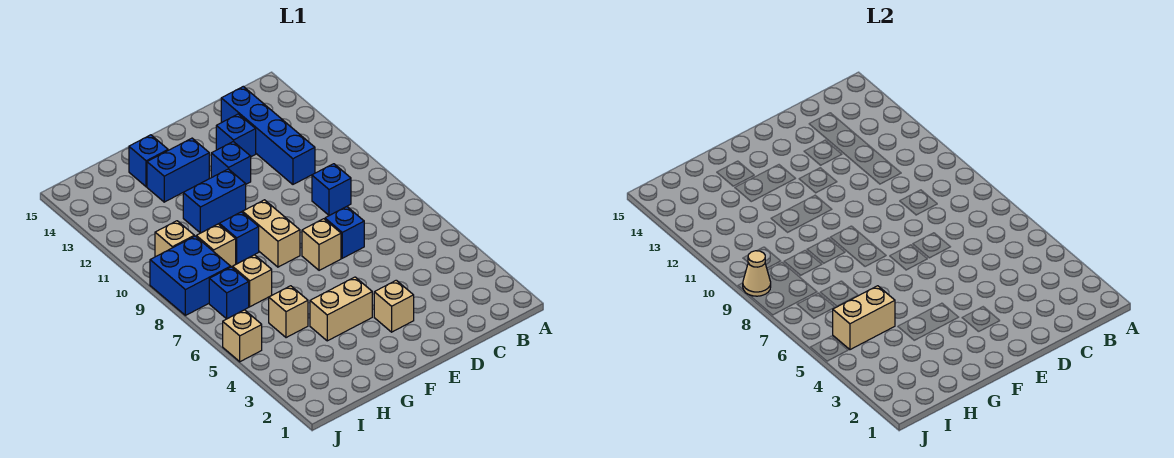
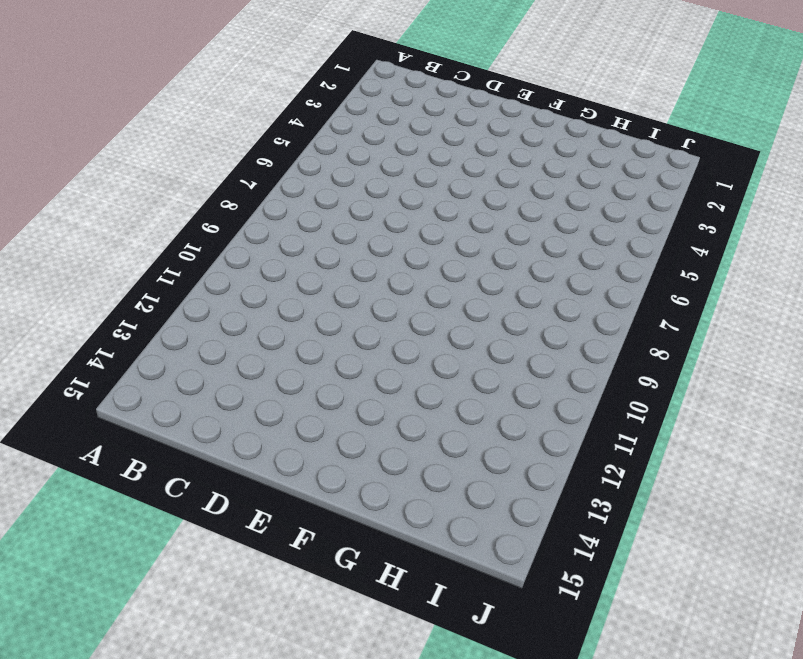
none -> blue brick C9 level 1
none -> blue brick C11:C14 level 1
none -> blue brick D7 level 1

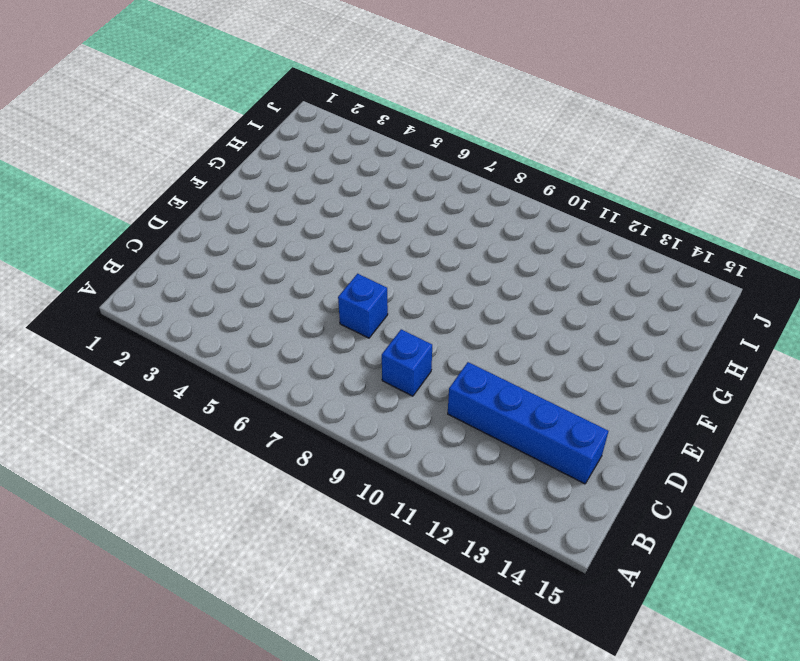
none -> blue brick D13 level 1
none -> tan brick E3 level 1
none -> tan brick E7 level 1

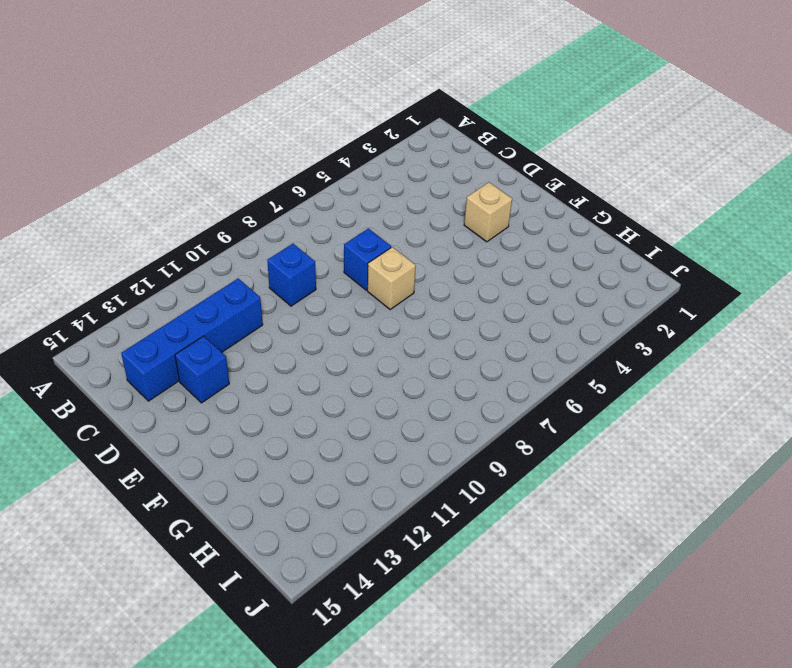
none -> blue brick E12 level 1
none -> tan brick F4:G4 level 1
none -> tan brick F8:F9 level 1

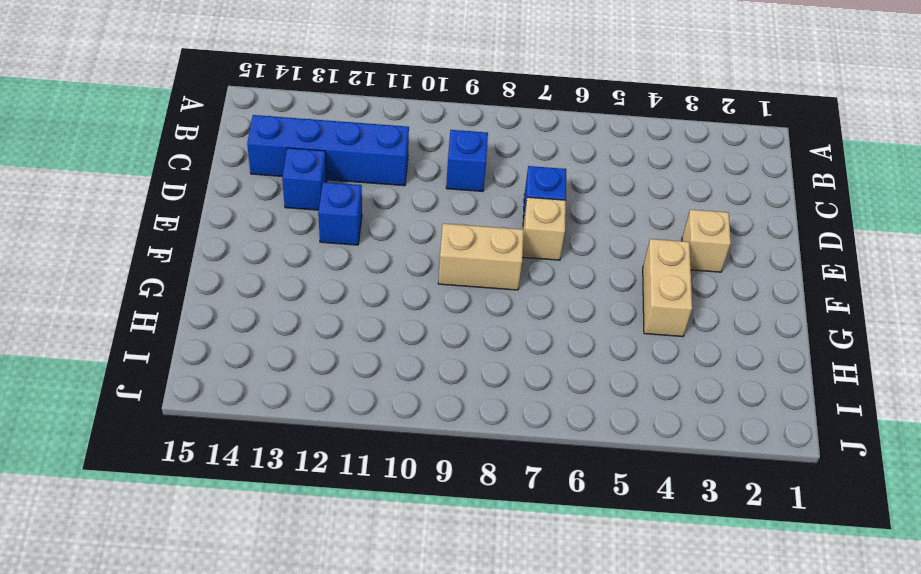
none -> blue brick F11:G11 level 1
none -> blue brick F13:G13 level 1
none -> blue brick G9 level 1

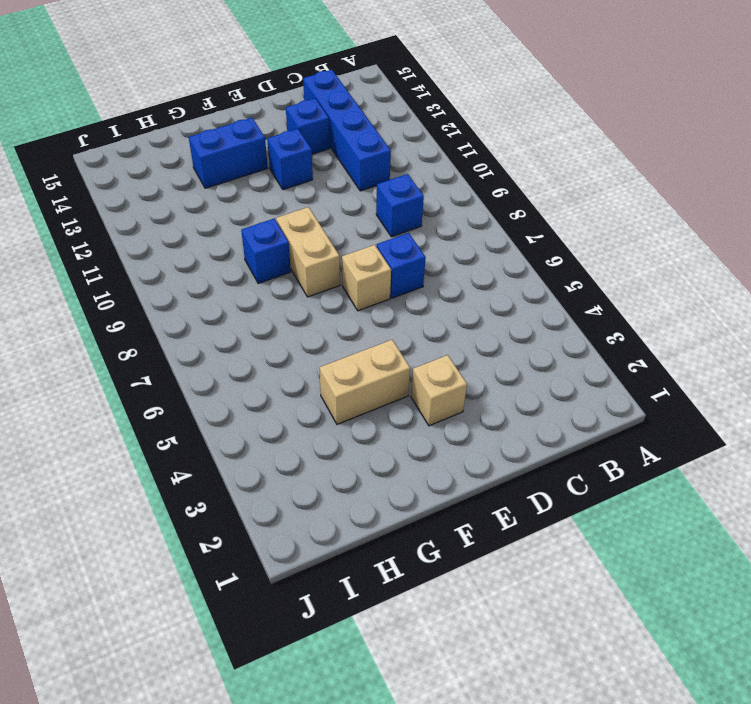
none -> blue brick F11:G11 level 1
none -> blue brick G14 level 1
none -> tan brick H5 level 1

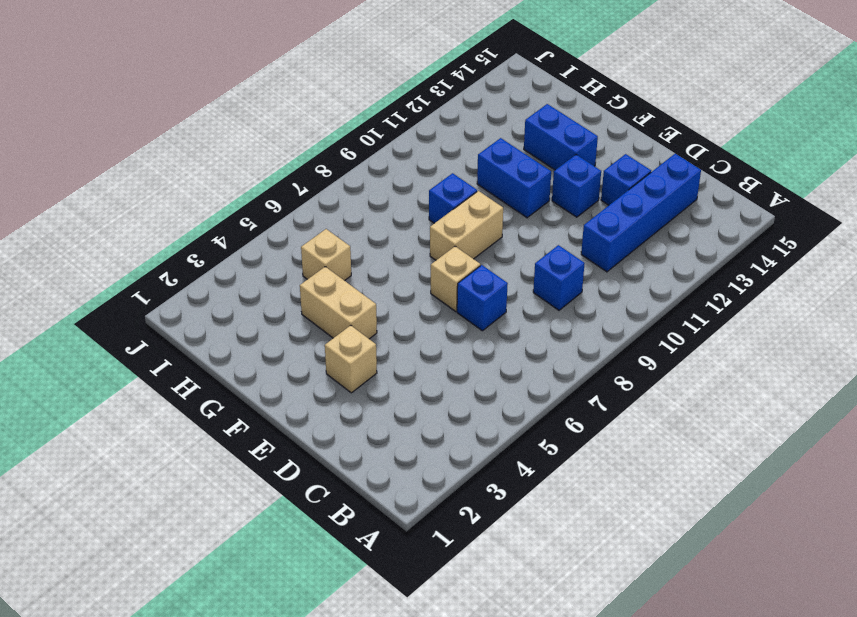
none -> blue brick G14 level 1
none -> tan brick H7 level 1
none -> tan brick H9 level 1

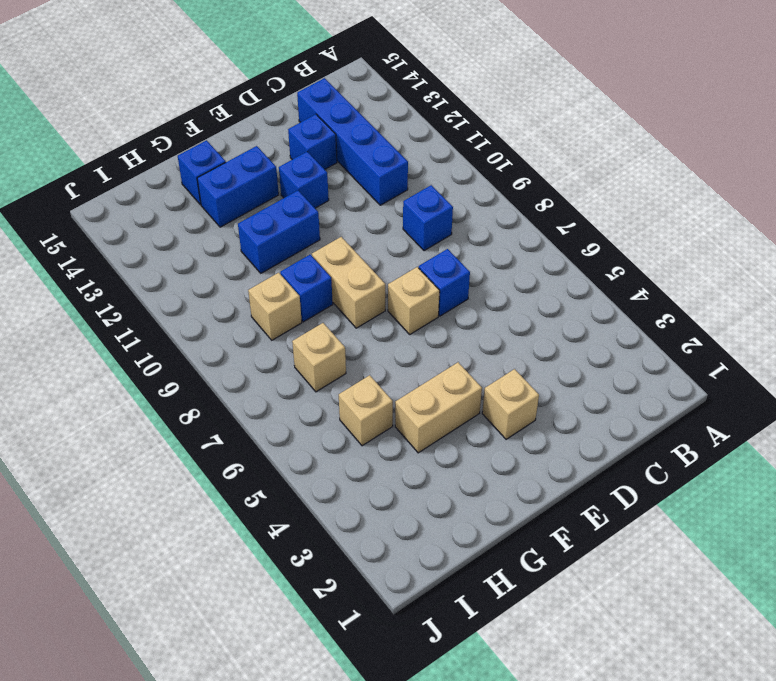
none -> blue brick I7 level 1
none -> blue brick I8:J9 level 1
none -> tan brick I10 level 1

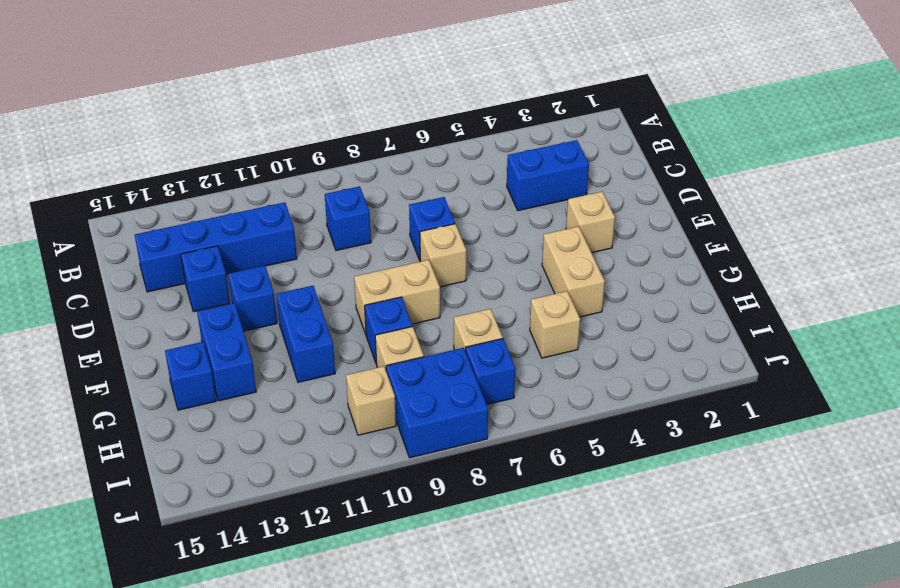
blue brick C3:C4 level 1 -> none
none -> tan brick J5 level 1
none -> tan brick H5:I5 level 2
none -> tan cone J9 level 2

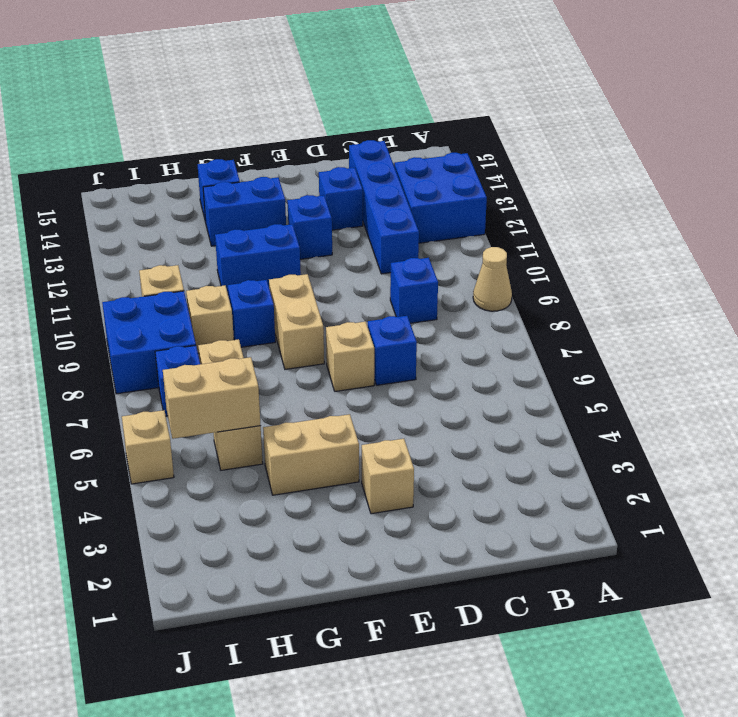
tan cone A9 level 1 -> tan cone J9 level 2
blue brick A12:B13 level 1 -> none

